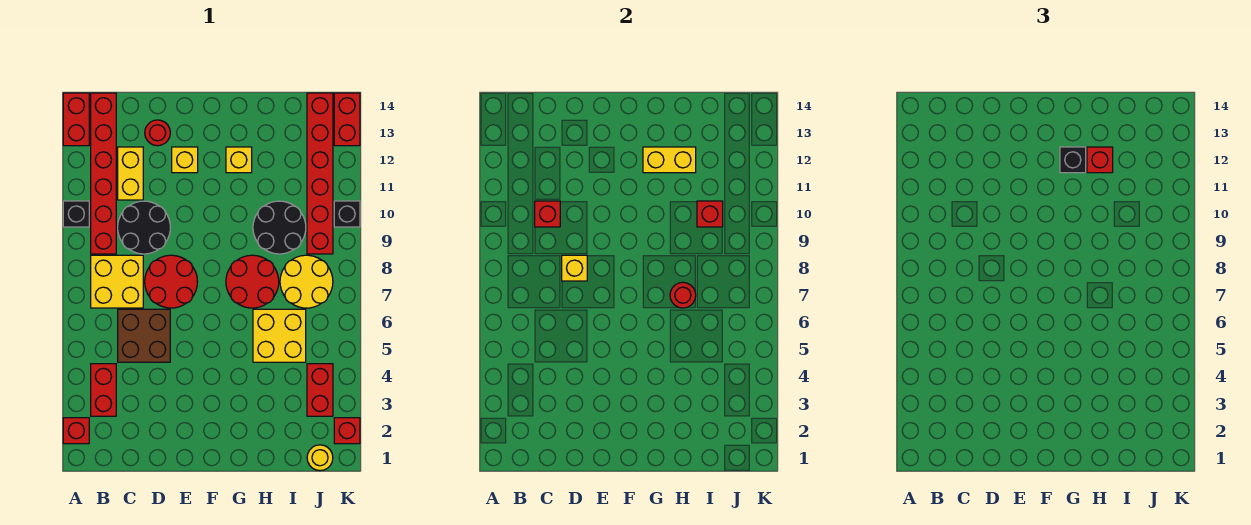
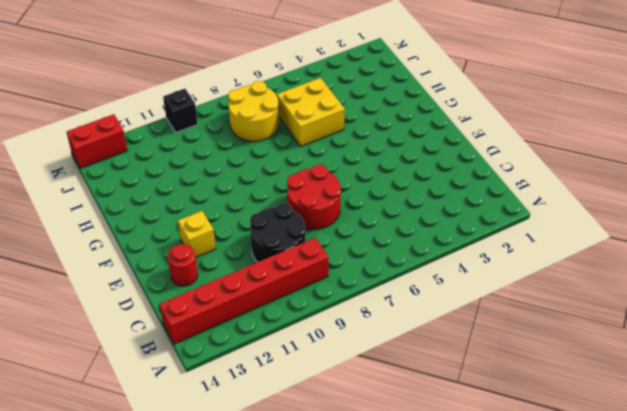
none -> red brick A2 level 1
none -> black brick A10 level 1
none -> red brick A13:A14 level 1
none -> red brick B3:B4 level 1

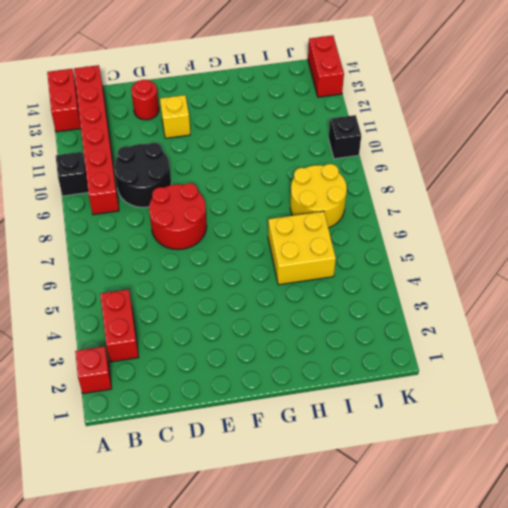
none -> yellow brick B7:C8 level 1
none -> brown brick C5:D6 level 1
none -> yellow brick C11:C12 level 1
none -> red round brick G7:H8 level 1

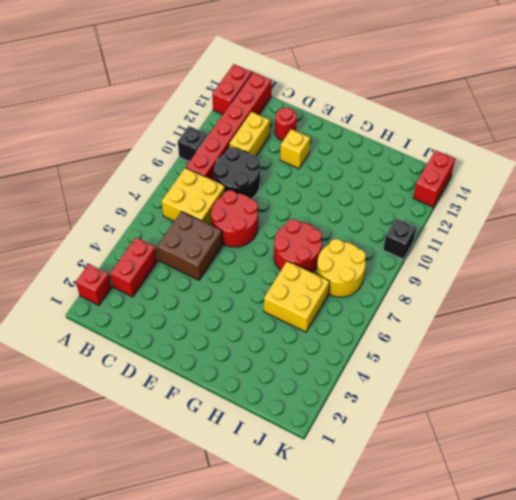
none -> yellow brick G12 level 1
none -> black round brick H9:I10 level 1
none -> yellow round brick J1 level 1
none -> red brick J3:J4 level 1

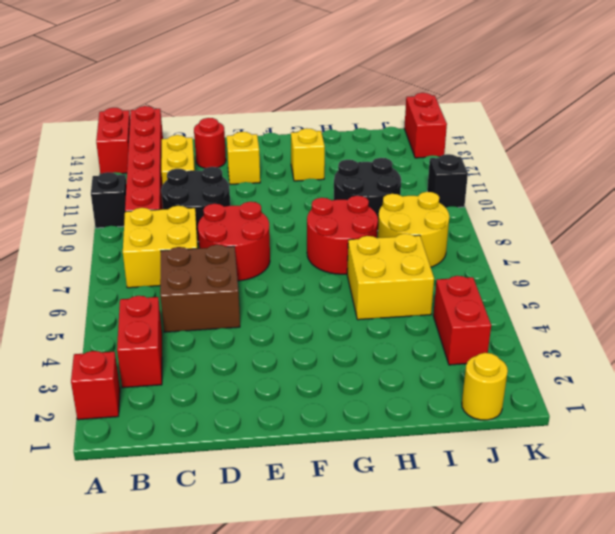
none -> red brick J9:J14 level 1
none -> red brick K2 level 1
none -> red brick C10 level 2
none -> yellow brick D8 level 2

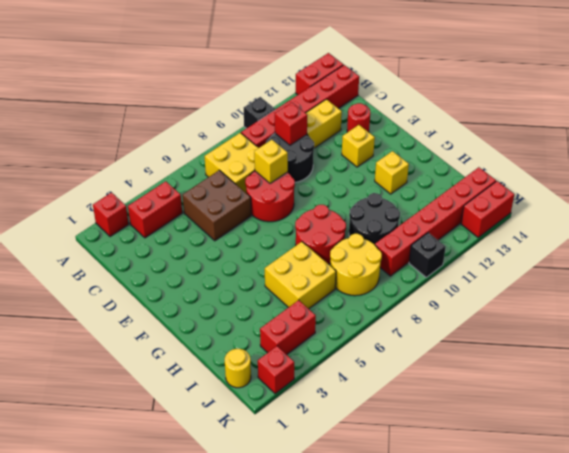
none -> yellow brick G12:H12 level 2
none -> red round brick H7 level 2
none -> red brick I10 level 2
none -> black brick G12 level 3

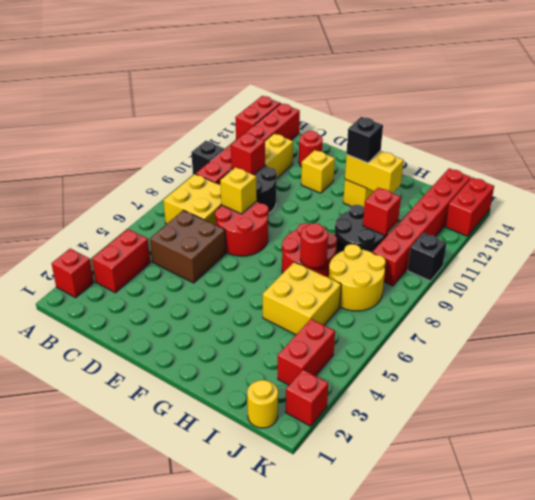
none -> red brick H12 level 3

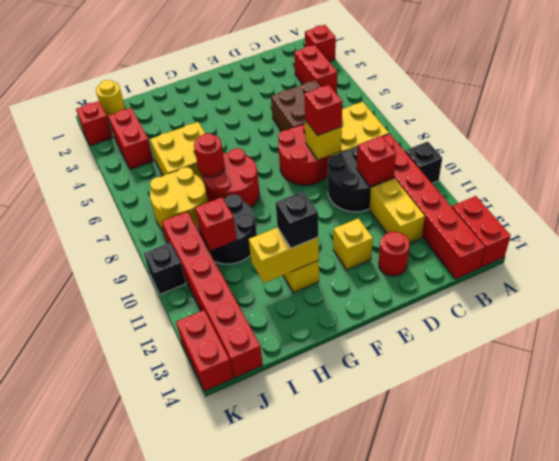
red brick D8 level 3 -> red brick H12 level 3

